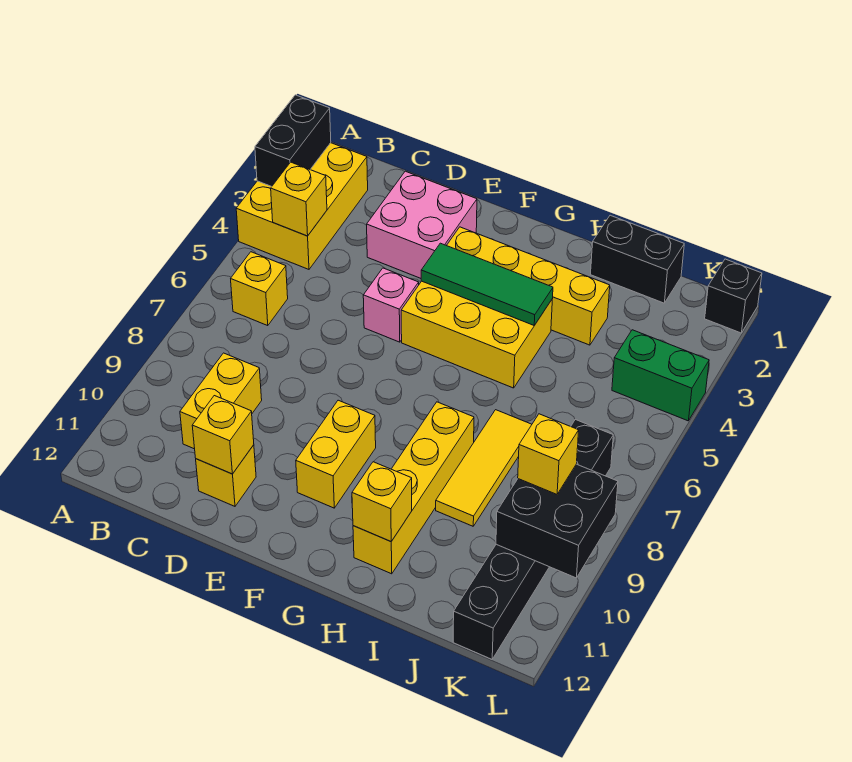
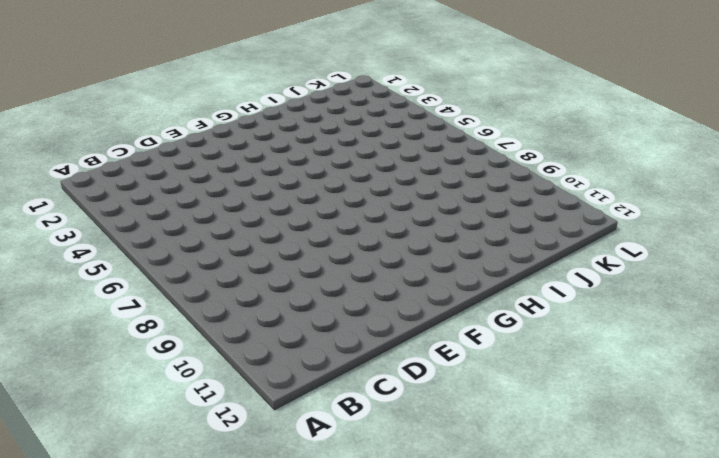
none -> yellow brick A2:B4 level 1
none -> yellow brick B6 level 1
none -> yellow brick C9:C10 level 1

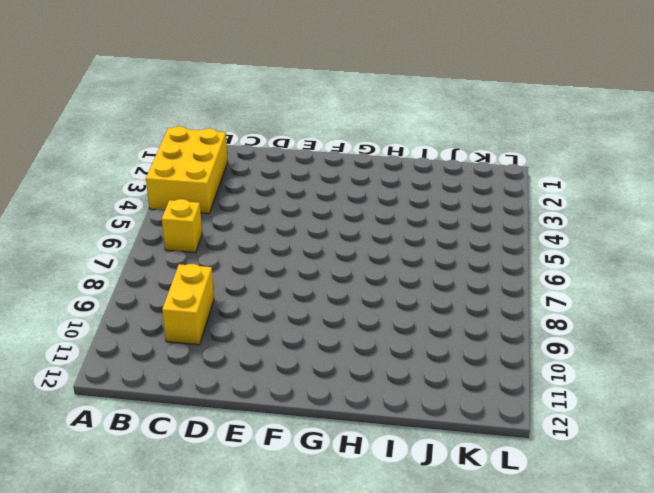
none -> pink brick D2:E3 level 1
none -> yellow brick D11 level 1
none -> pink brick E5 level 1

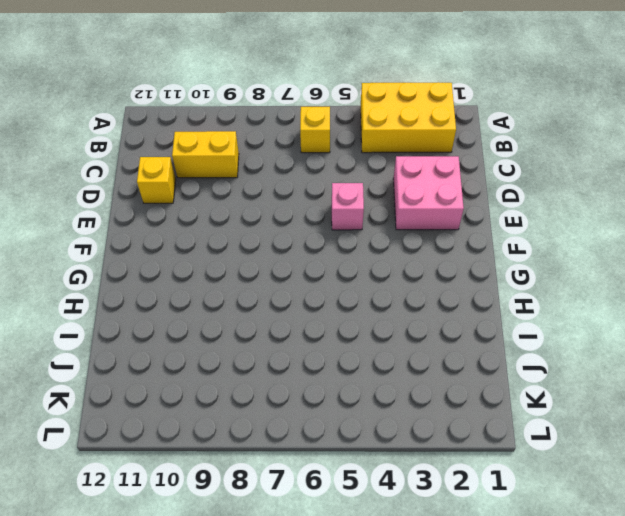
none -> yellow brick F3:I3 level 1
none -> yellow brick F4:H5 level 1
none -> yellow brick F9:F10 level 1

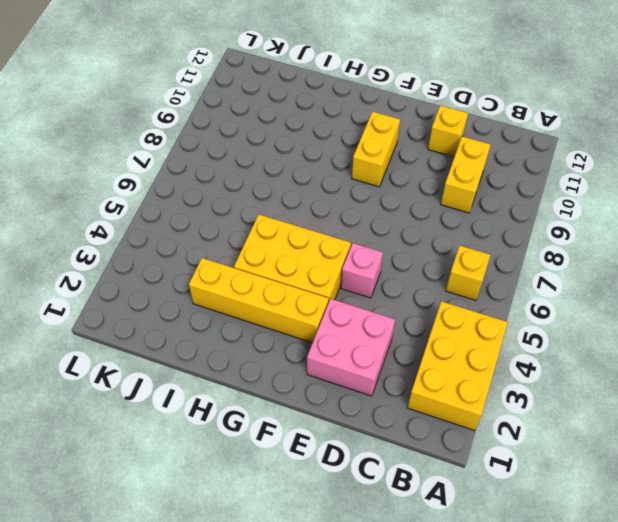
none -> yellow brick H8:H11 level 1
none -> black brick I1:J1 level 1
none -> yellow tile I7:I9 level 1

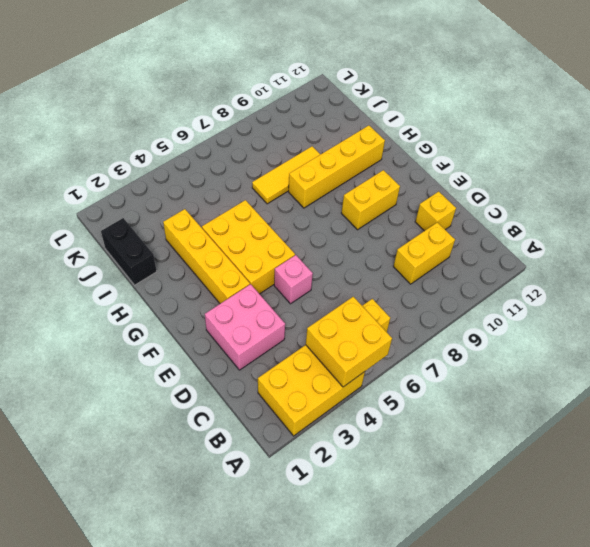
yellow brick A4:B5 level 2 -> yellow brick B4 level 2
none -> green brick K4:L4 level 1
none -> black brick K7:K12 level 1
none -> black brick L1 level 1

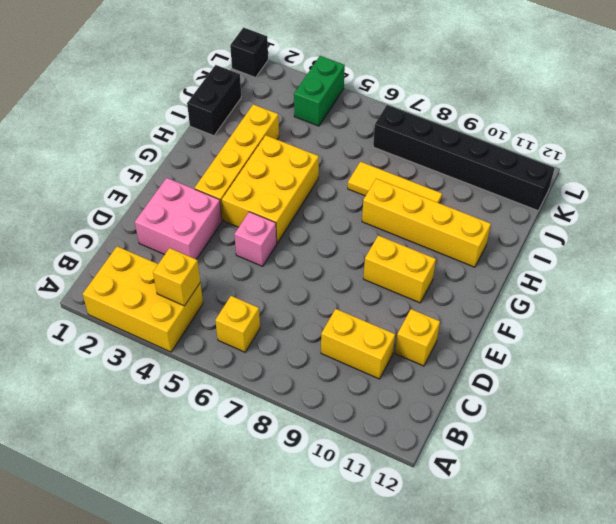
none -> black brick A2:A3 level 2
none -> yellow brick D11 level 2
none -> green tile F4:H4 level 2

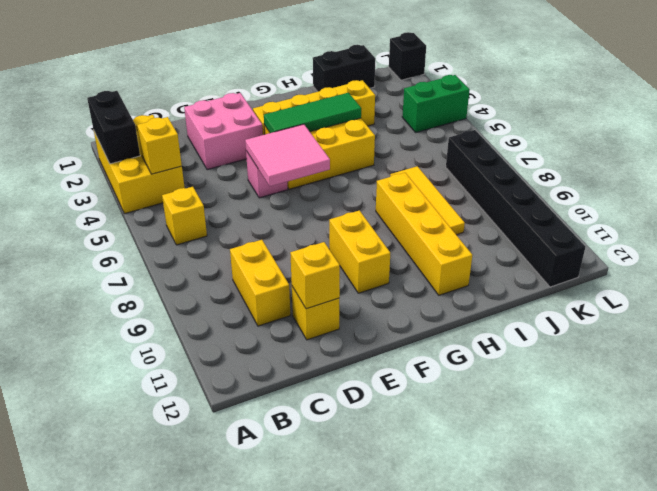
pink tile E5:F6 level 2 -> none
none -> yellow brick H11 level 2
none -> black brick K9:L10 level 2
none -> yellow brick K9 level 3

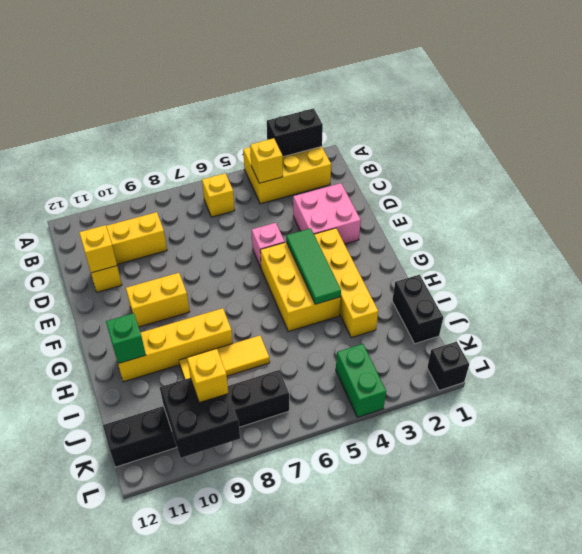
green brick H11 level 2 -> yellow brick H11 level 2

